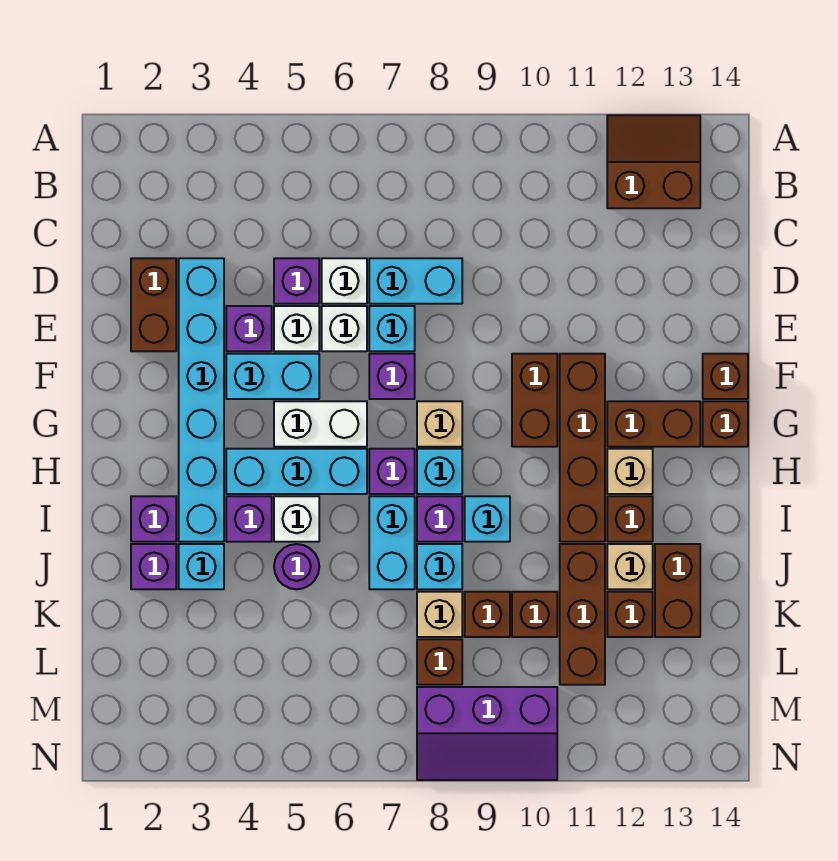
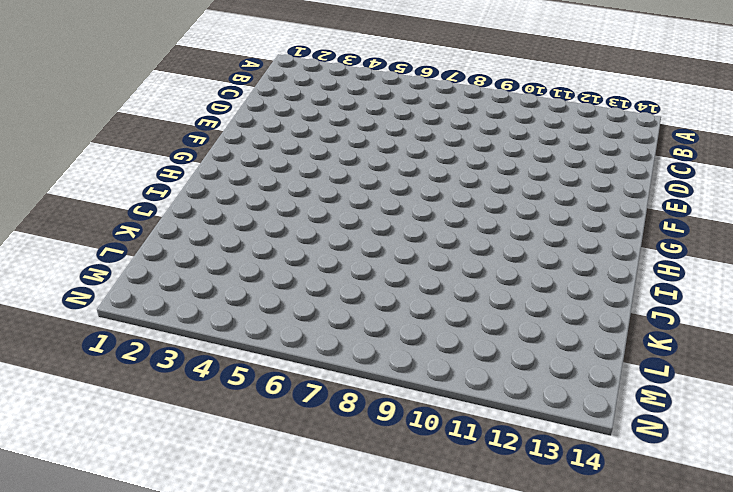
none -> brown slope A12:B13 level 1 top B
none -> brown brick D2:E2 level 1
none -> cyan brick D3:I3 level 1
none -> purple brick D5 level 1

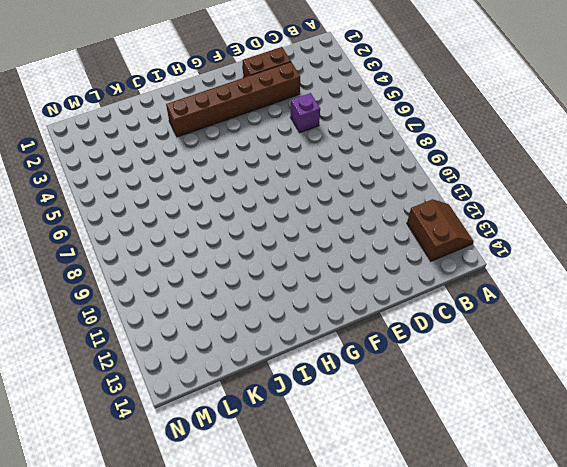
brown brick D3:I3 level 1 -> cyan brick D3:I3 level 1
none -> white brick D6 level 1
none -> cyan brick D7:D8 level 1
none -> purple brick E4 level 1
none -> white brick E5 level 1

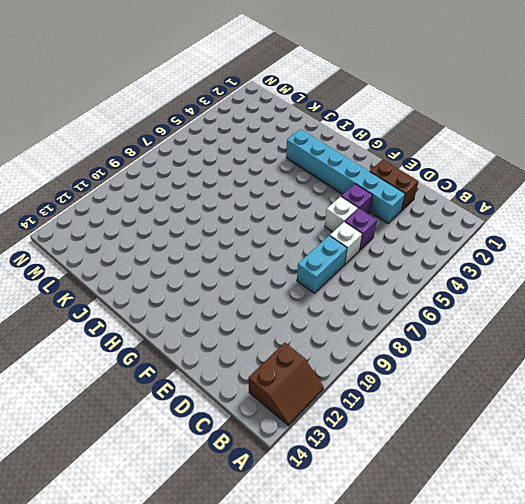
none -> white brick E6 level 1
none -> cyan brick E7 level 1
none -> cyan brick F4:F5 level 1
none -> purple brick F7 level 1

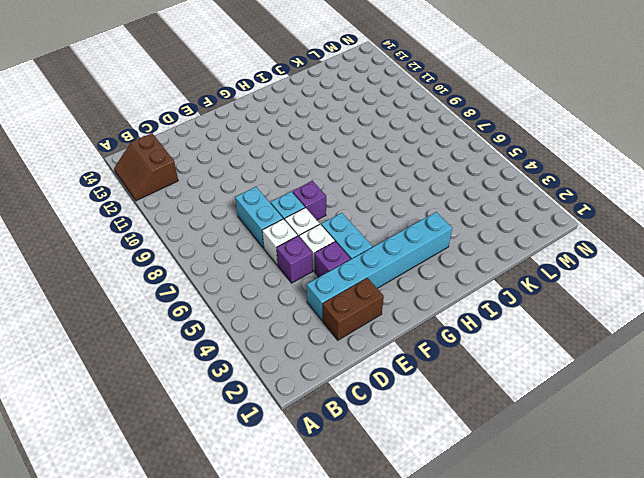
none -> brown brick F10:G10 level 1
none -> brown brick F11:I11 level 1
none -> brown brick F14 level 1
none -> white brick G5:G6 level 1

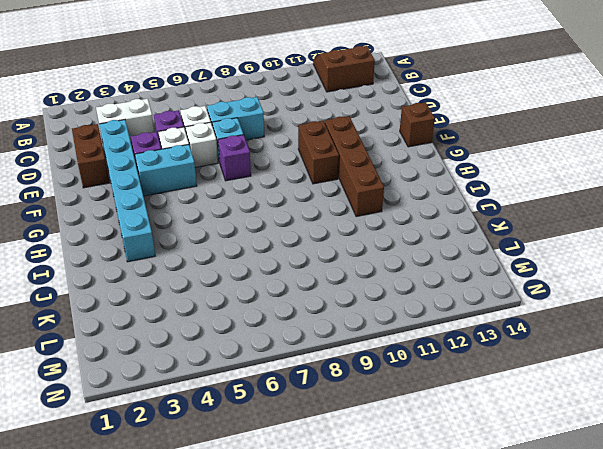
white brick C3:C4 level 1 -> white brick G5:G6 level 1
none -> tan brick G8 level 1
none -> brown brick G12:G13 level 1
none -> brown brick G14 level 1
none -> cyan brick H4:H6 level 1

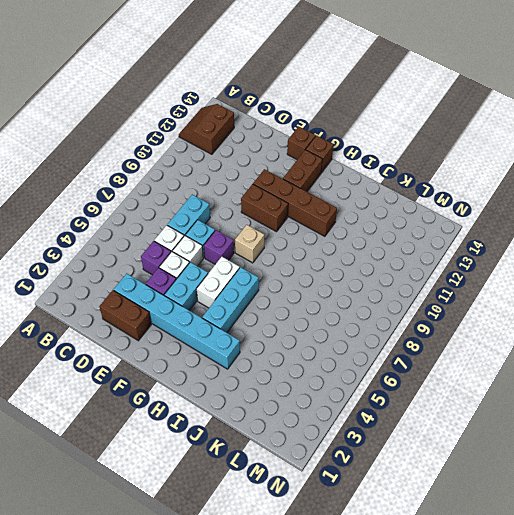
none -> purple brick H7 level 1
none -> cyan brick H8 level 1
none -> tan brick H12 level 1
none -> purple brick I2 level 1

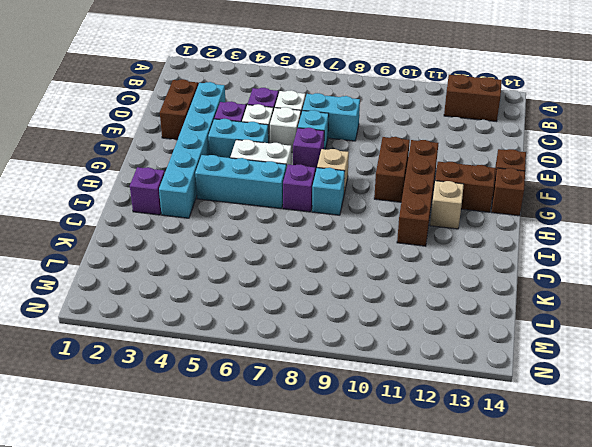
none -> purple brick I4 level 1
none -> white brick I5 level 1
none -> cyan brick I7:J7 level 1
none -> purple brick I8 level 1

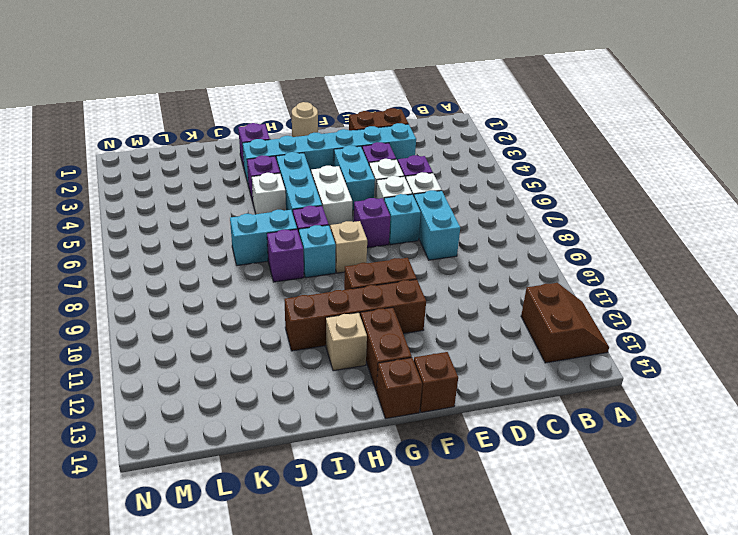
tan round brick G1 level 1 -> none
none -> cyan brick I9 level 1
none -> brown brick I12 level 1
none -> purple brick J2 level 1
none -> cyan brick J3 level 1

